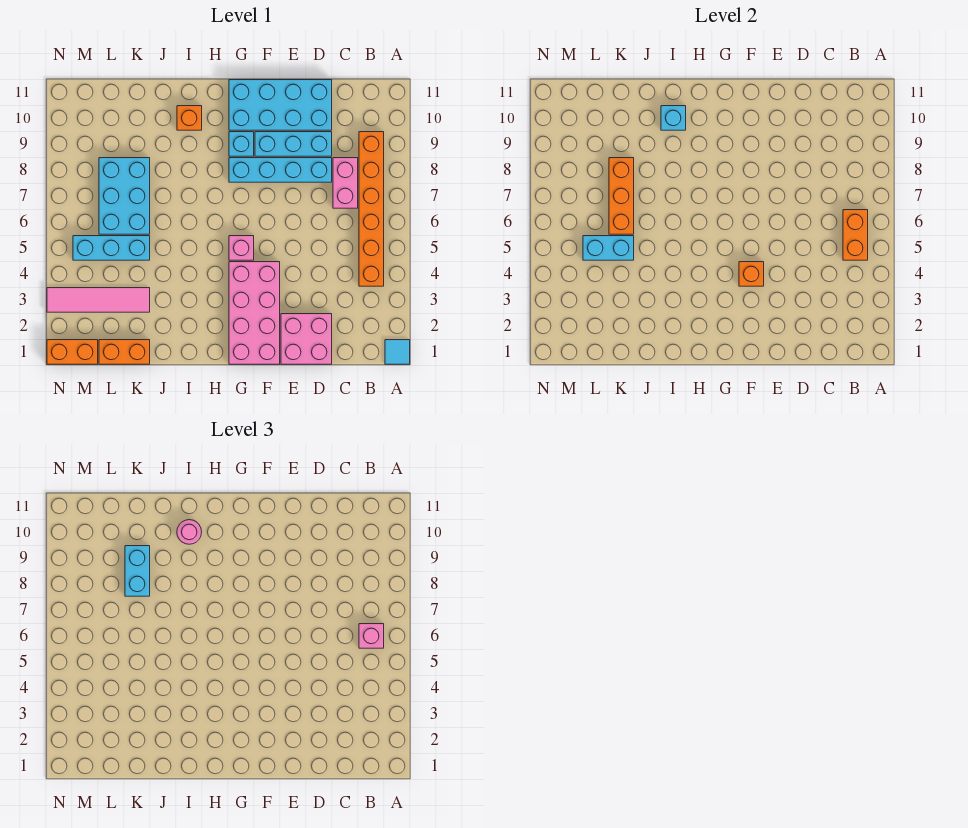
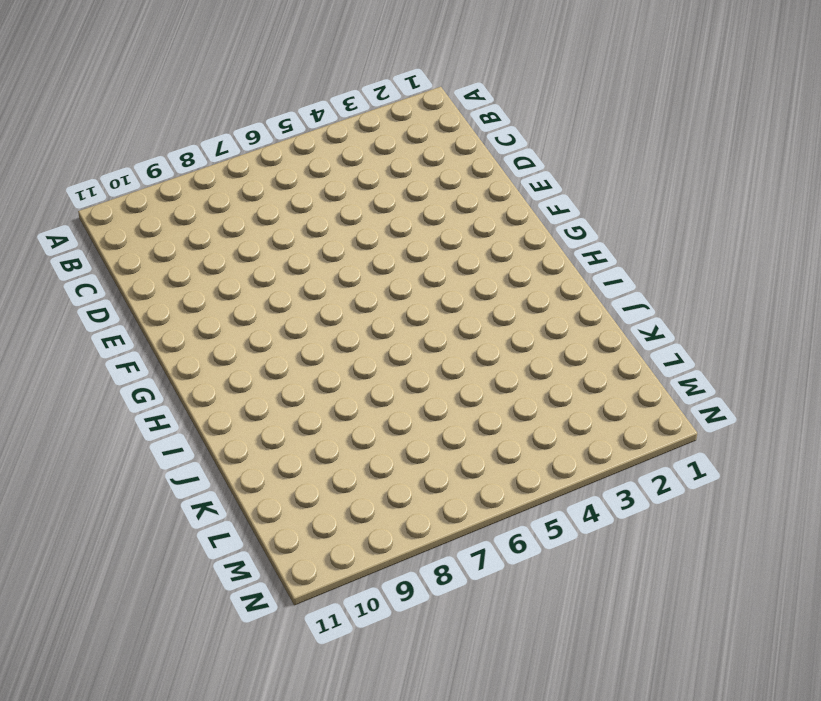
none -> cyan tile A1 level 1
none -> orange brick B4:B9 level 1
none -> pink brick C7:C8 level 1

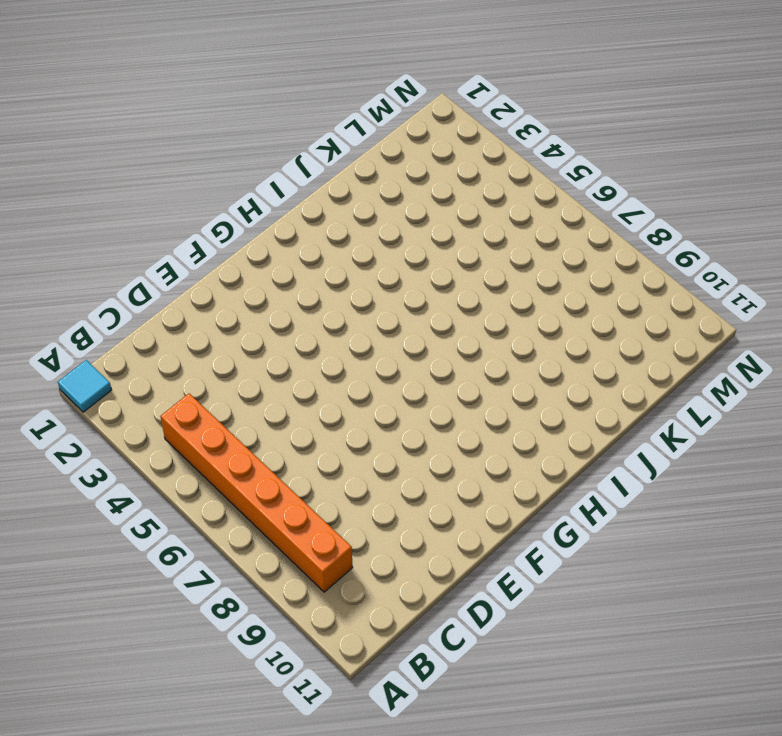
none -> pink brick C7:C8 level 1
none -> pink brick D1:E2 level 1
none -> cyan brick D8:G8 level 1

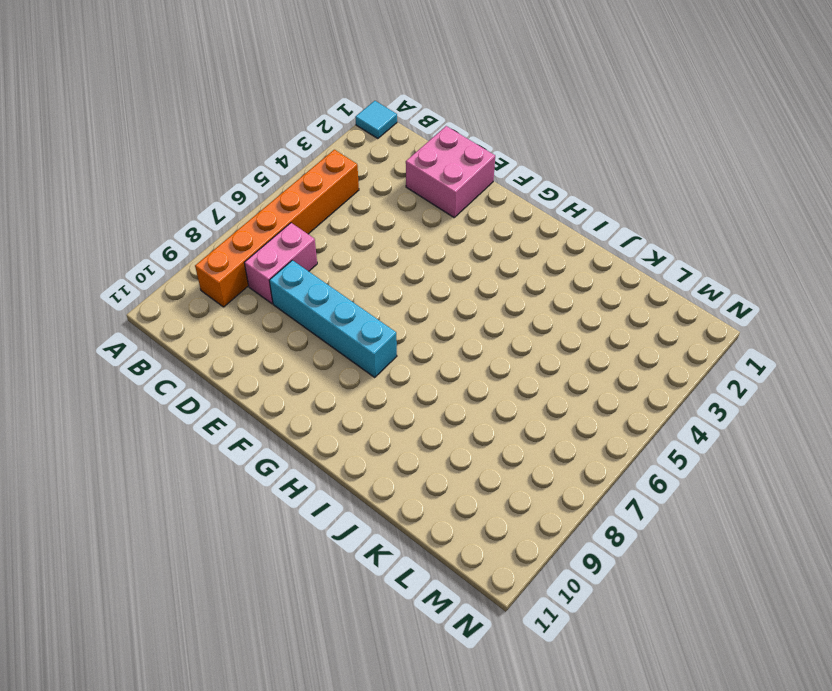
none -> cyan brick D9:F9 level 1
none -> cyan brick D10:G11 level 1
none -> pink brick F1:G4 level 1

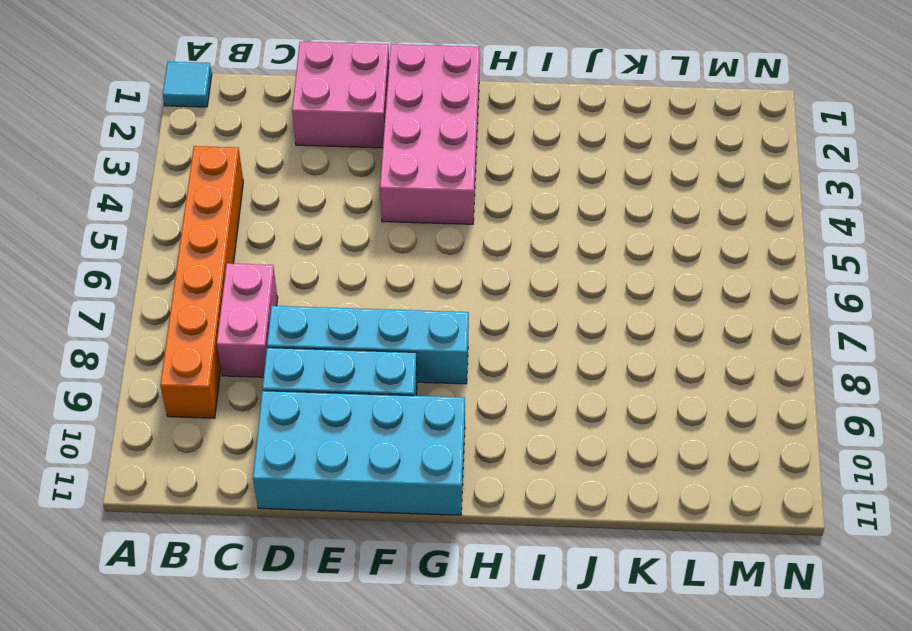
none -> pink brick G5 level 1
none -> cyan brick G9 level 1
none -> orange brick I10 level 1

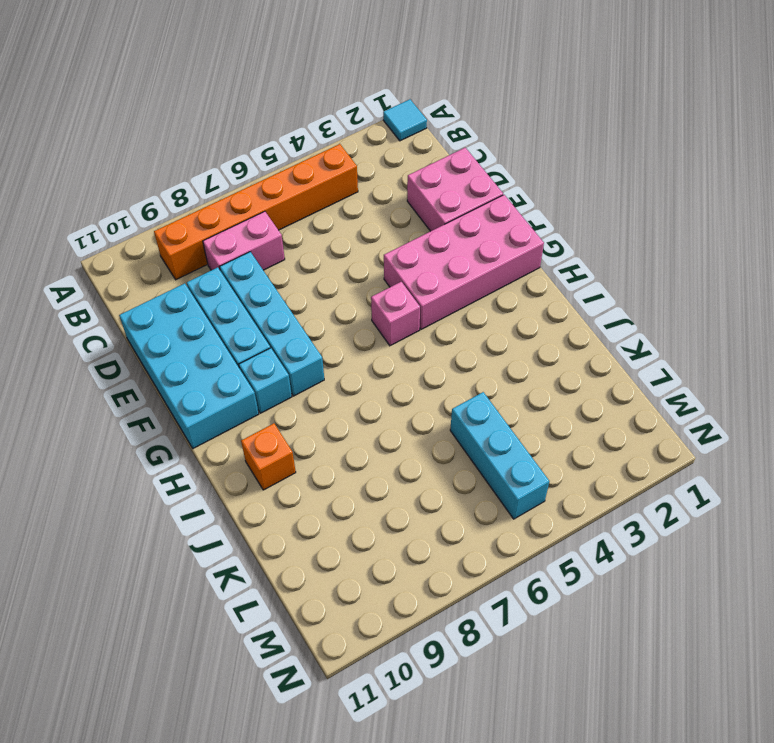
none -> orange brick K1:L1 level 1
none -> pink tile K3:N3 level 1
none -> cyan brick K6:L8 level 1

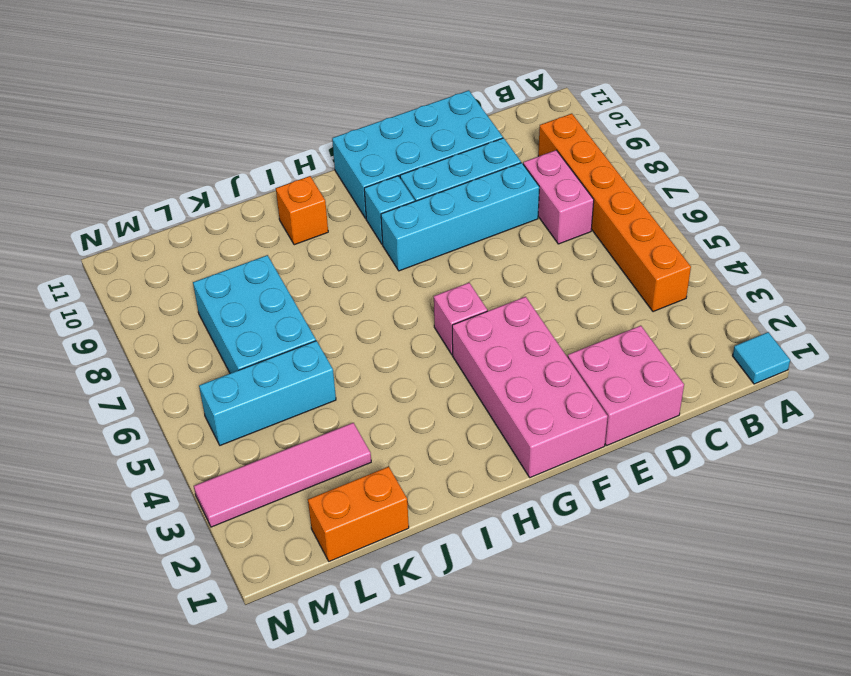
none -> orange brick M1:N1 level 1
none -> orange brick B5:B6 level 2
none -> orange brick F4 level 2

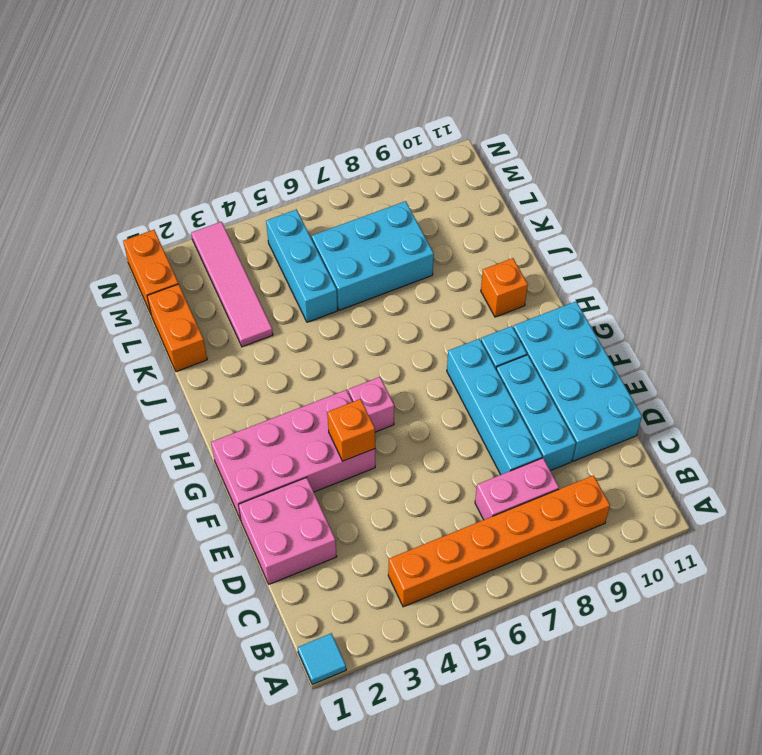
none -> orange brick B5:B6 level 2
none -> cyan brick I10 level 2
none -> cyan brick K5:L5 level 2

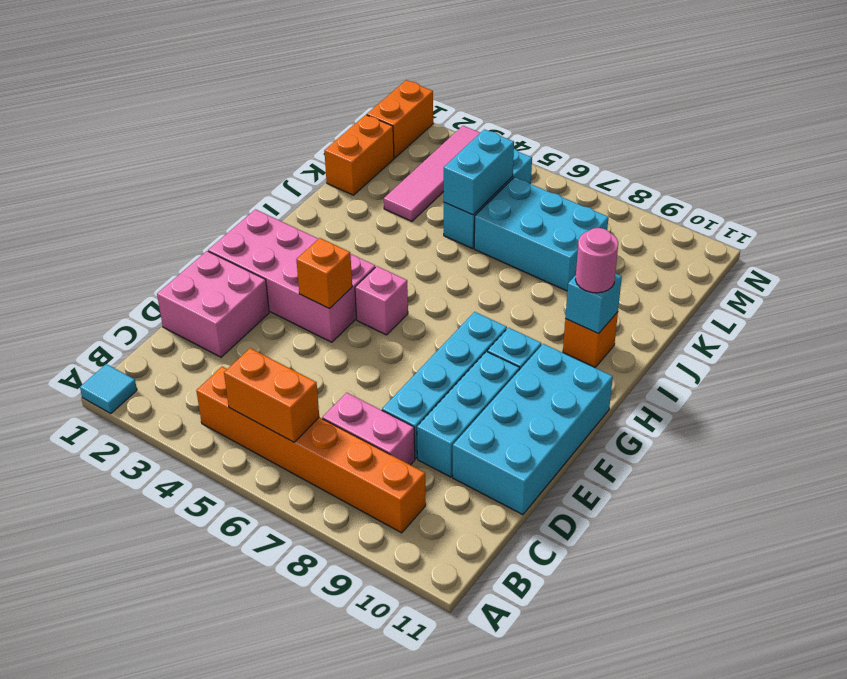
none -> orange brick K6:K8 level 2
none -> pink brick B6 level 3
none -> cyan brick K8:K9 level 3

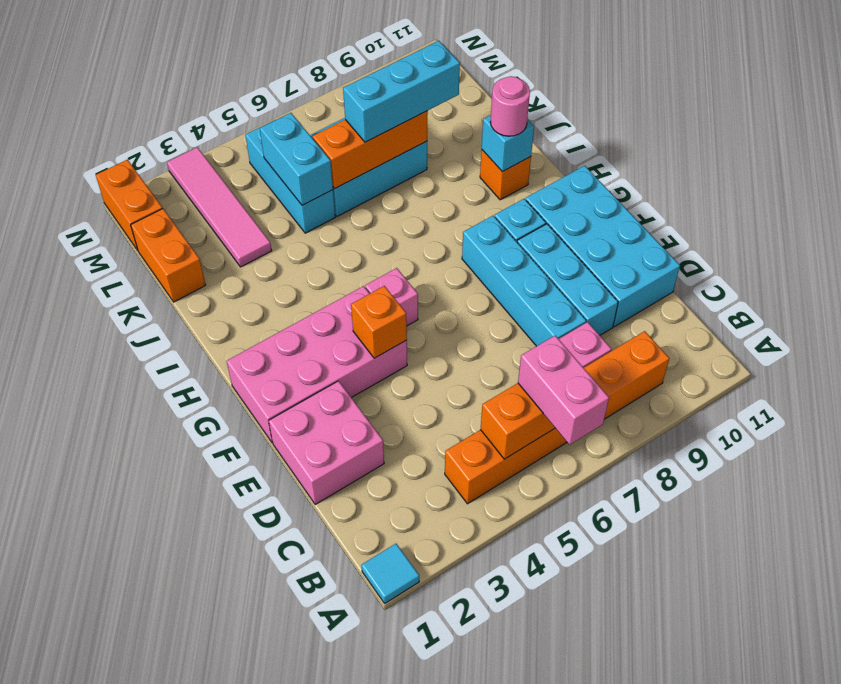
pink brick A6:B6 level 3 -> pink brick B6 level 3
cyan brick K7:K9 level 3 -> cyan brick K8:K9 level 3

